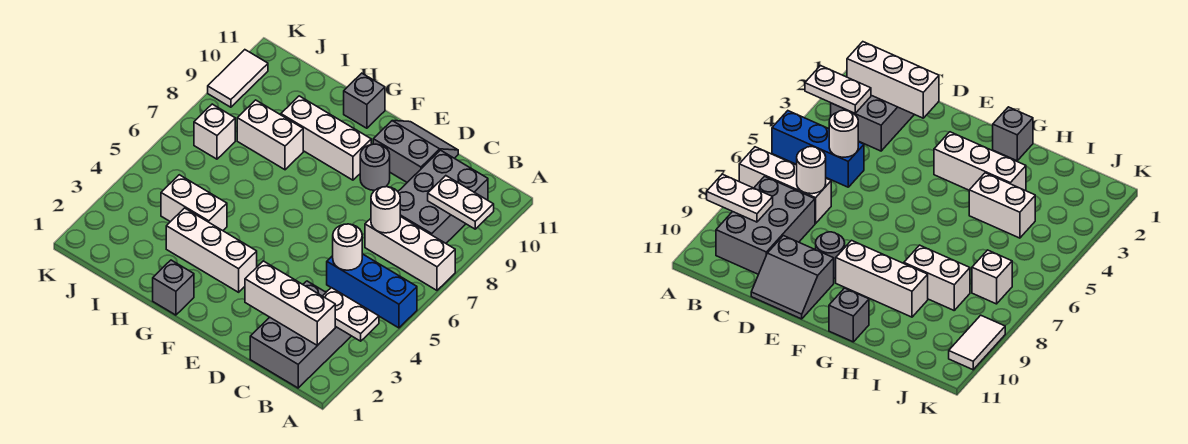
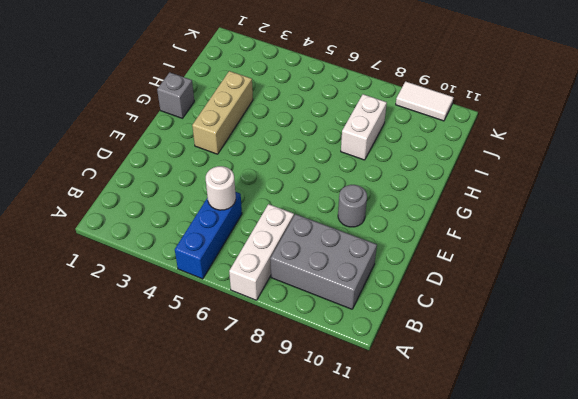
tan brick F3:H3 level 1 -> white brick F3:H3 level 1
none -> grey brick B1:C3 level 1
none -> grey slope D10:E11 level 1 top 10
none -> white brick F9:H9 level 1

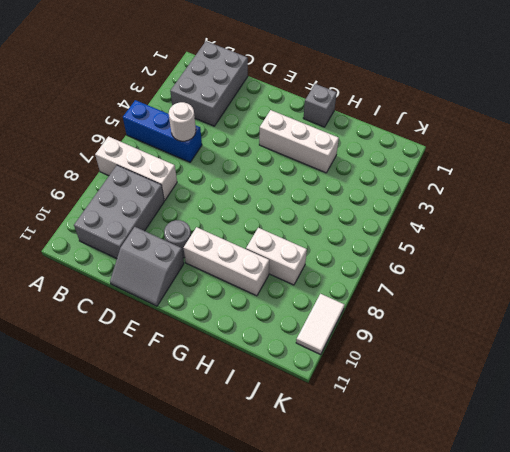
none -> grey brick G11 level 1
none -> white brick H4:I4 level 1
none -> white brick J7 level 1

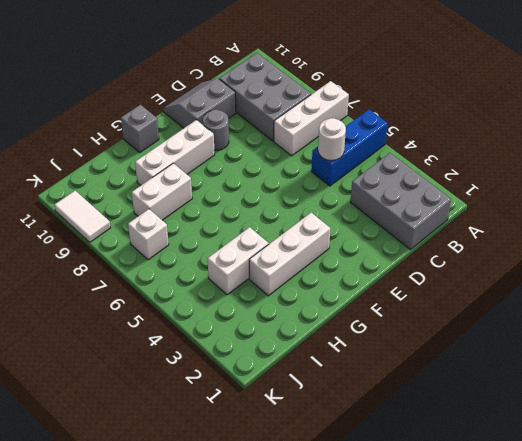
none -> grey brick G1 level 1
none -> white plate A3:B3 level 2
none -> white plate A9:B9 level 2

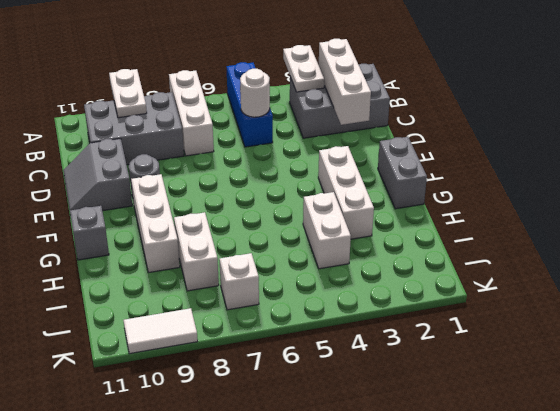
grey brick F1:G1 level 1 -> grey brick G1 level 1
none -> white round brick C7 level 2

